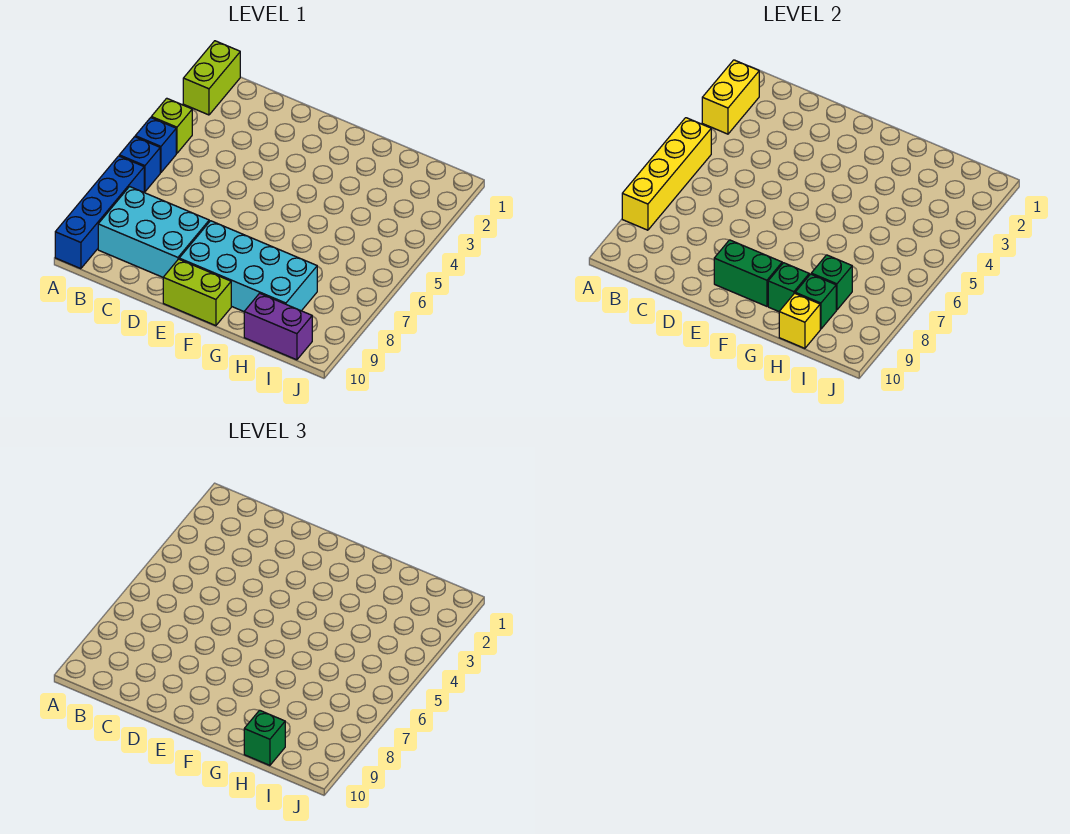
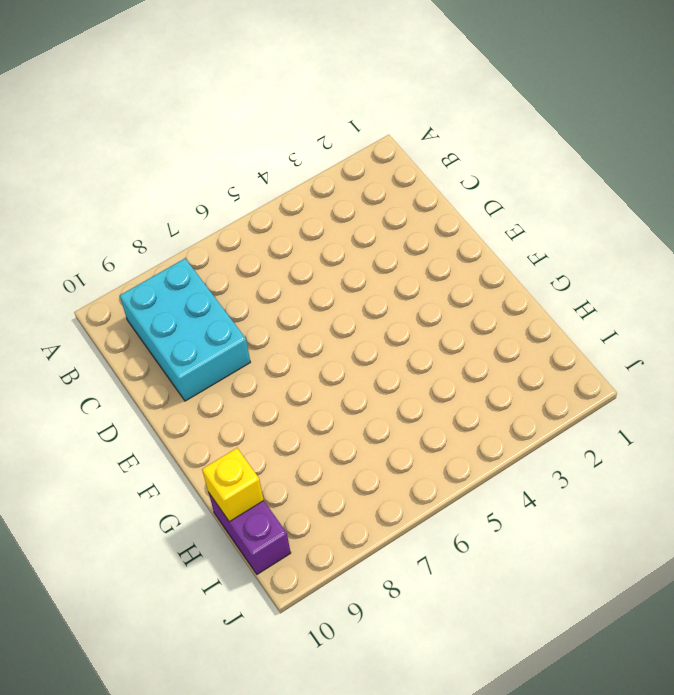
none -> lime brick A1:A2 level 1
none -> lime brick A4 level 1
none -> blue brick A5 level 1

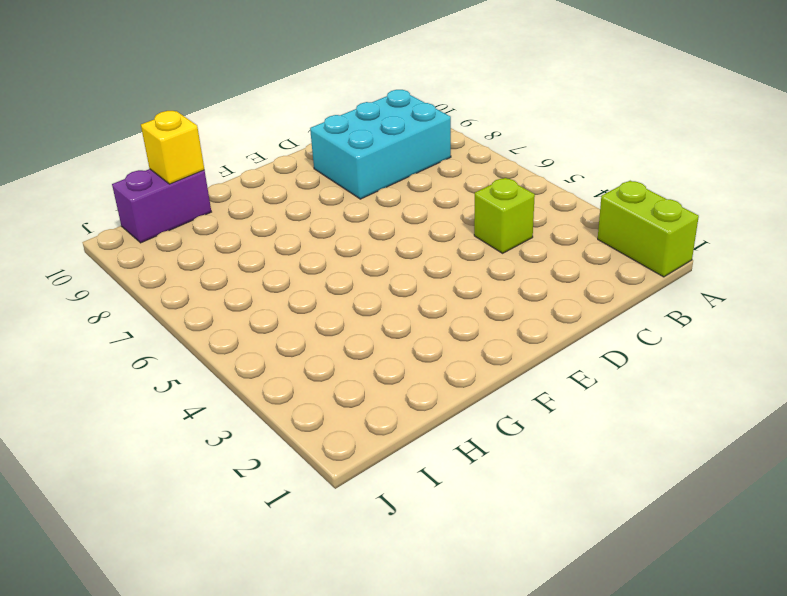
lime brick C4 level 1 -> lime brick A4 level 1
none -> blue brick A5 level 1
none -> blue brick A6 level 1
none -> blue brick A7:A10 level 1

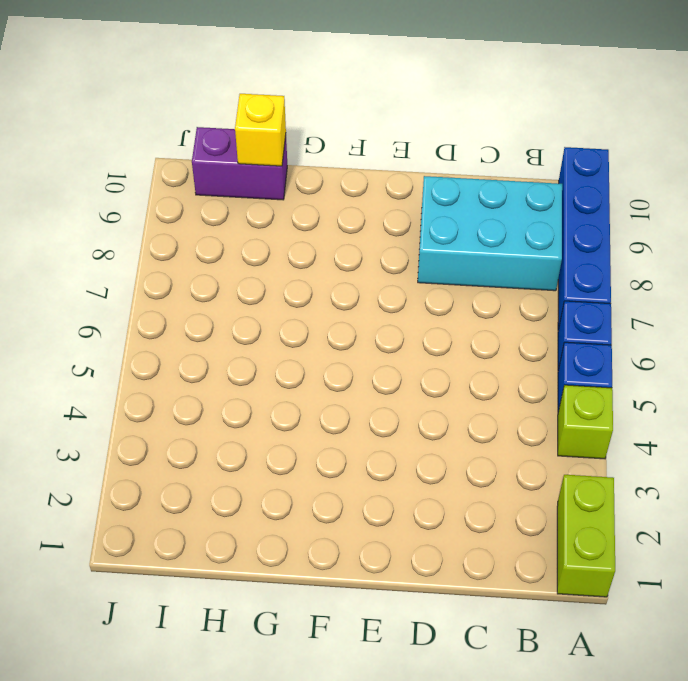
none -> cyan brick E8:H9 level 1
none -> lime brick E10:F10 level 1
none -> yellow brick A2:A3 level 2

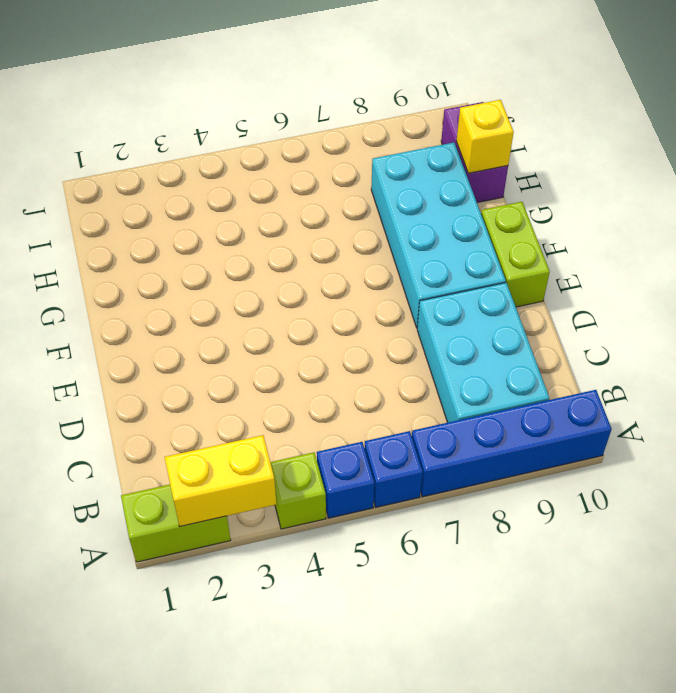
none -> yellow brick A5:A8 level 2
none -> green brick E9:F9 level 2
none -> green brick G9 level 2

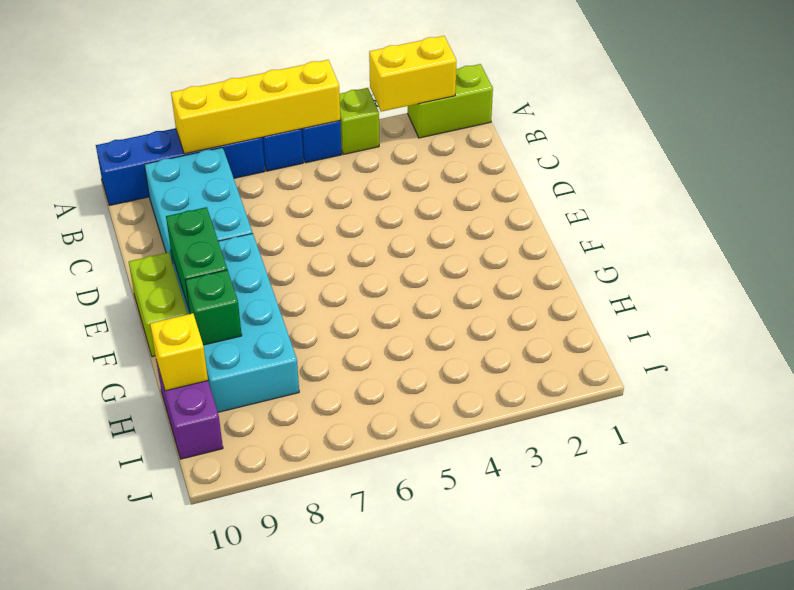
none -> green brick H8 level 2
none -> green brick H9 level 2
none -> green brick H10 level 3

